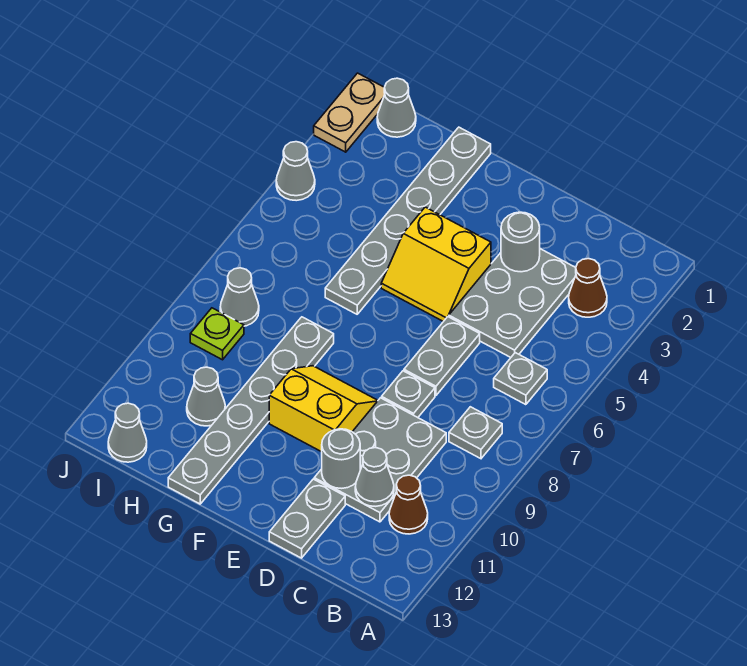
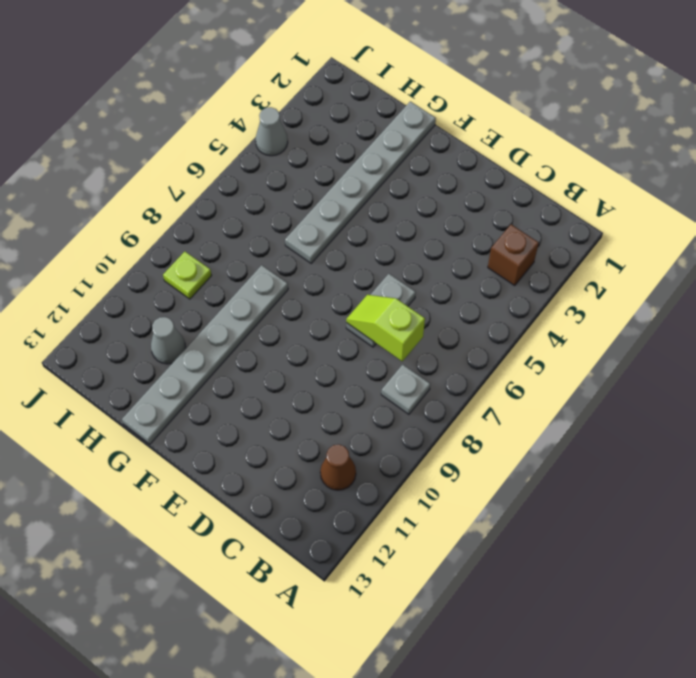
brown brick B3 level 1 -> brown cone B3 level 1
lime slope C7:D7 level 2 top C -> none
none -> grey plate B6 level 1
none -> grey plate C3:D5 level 1
none -> grey plate C9:D11 level 1

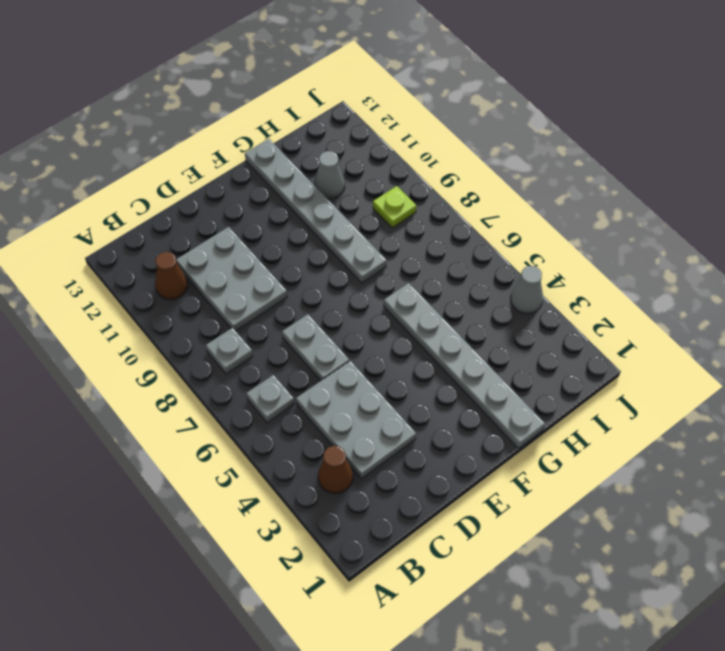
none -> grey plate D8 level 1
none -> grey plate D12:D13 level 1
none -> yellow slope E4:F5 level 1 top 4

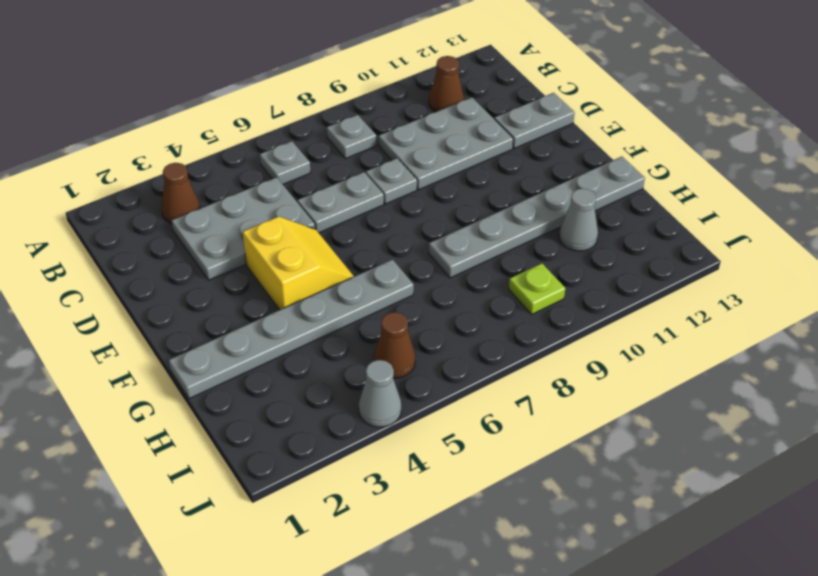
brown cone I5 level 1 -> none
none -> yellow slope E9:F10 level 1 top 10
none -> grey cone I1 level 1
none -> grey cone I8 level 1

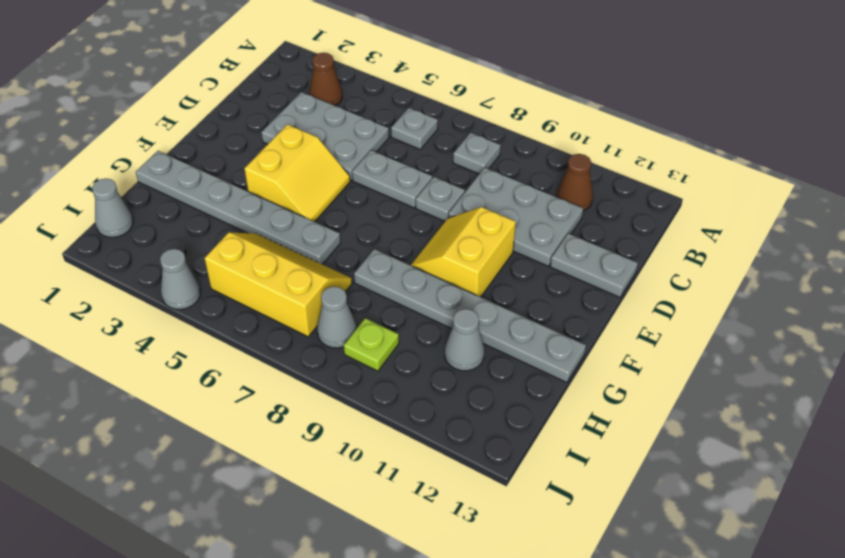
yellow slope H5:I7 level 1 top I -> none
none -> grey cone I13 level 1
none -> tan plate J1:J2 level 1
none -> grey cone C11 level 2

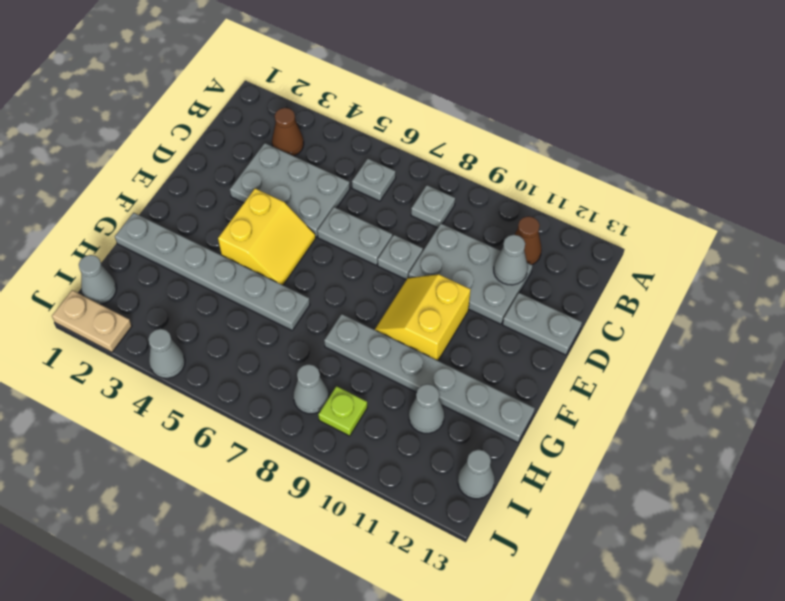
none -> grey round brick D3 level 2
none -> grey round brick D11 level 2

